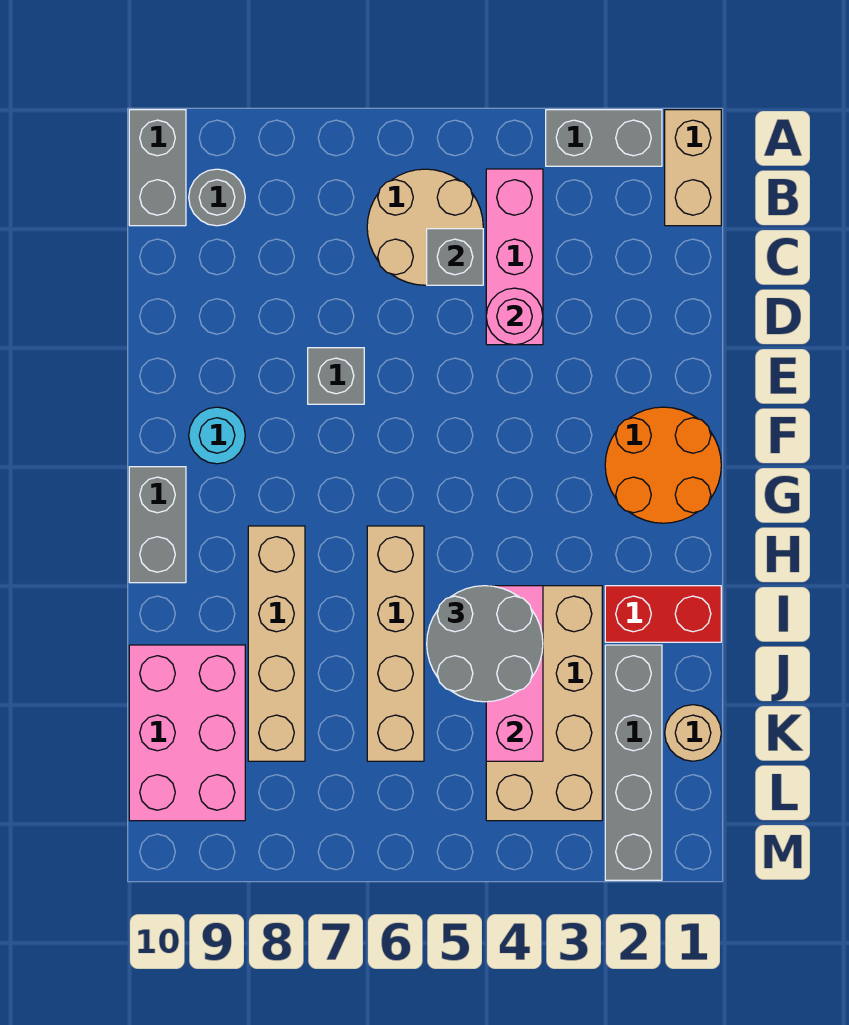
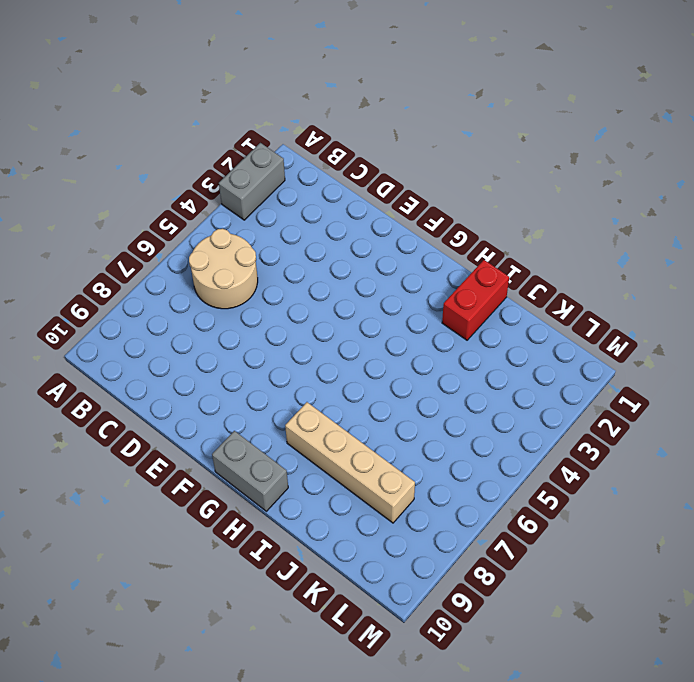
none -> tan brick A1:B1 level 1
none -> grey brick A10:B10 level 1
none -> pink brick B4:D4 level 1

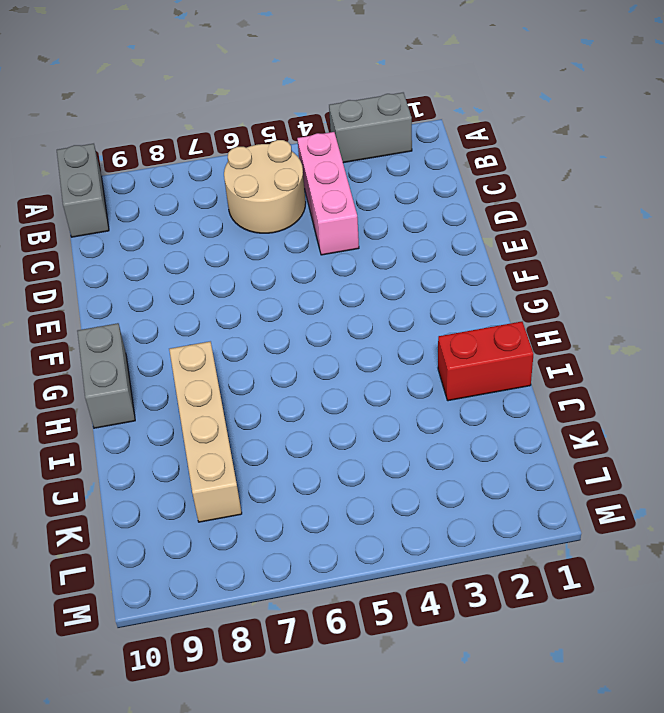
none -> tan brick A1:B1 level 1
none -> grey round brick B9 level 1
none -> grey brick E7 level 1

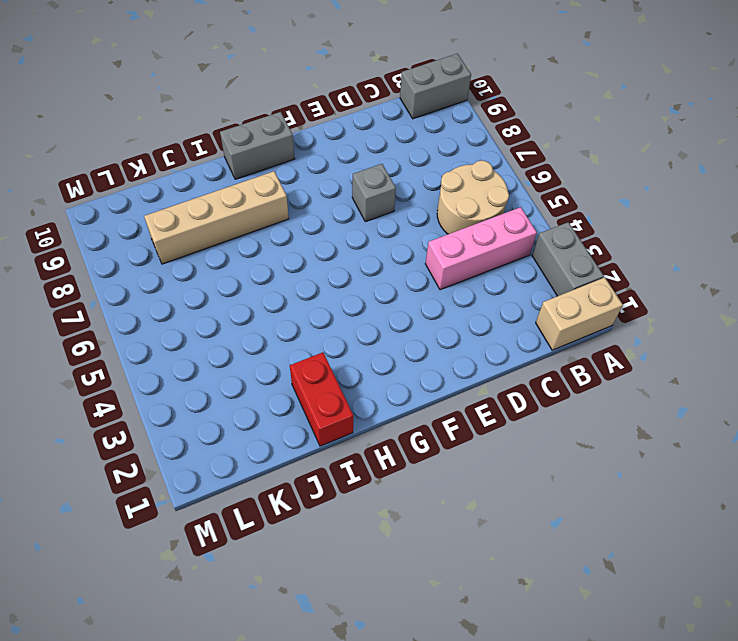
none -> grey round brick B9 level 1
none -> orange round brick F1:G2 level 1
none -> cyan round brick F9 level 1

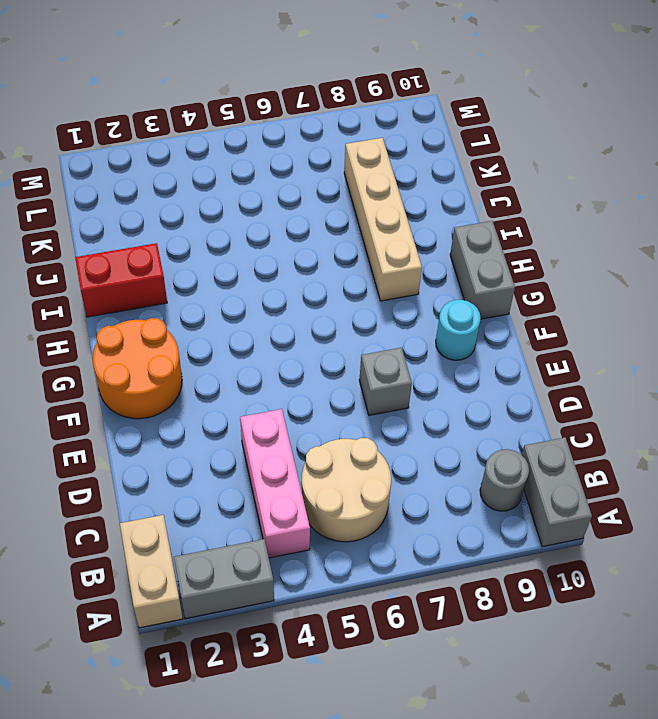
none -> tan brick H6:K6 level 1
none -> tan brick I3:L4 level 1
none -> grey brick J2:M2 level 1

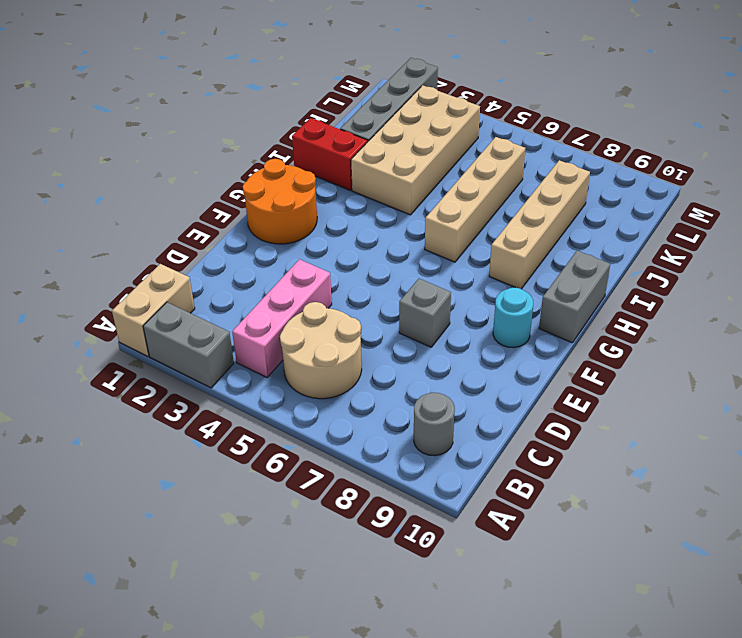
none -> grey brick A10:B10 level 1
none -> pink brick J9:L10 level 1
none -> tan round brick K1 level 1

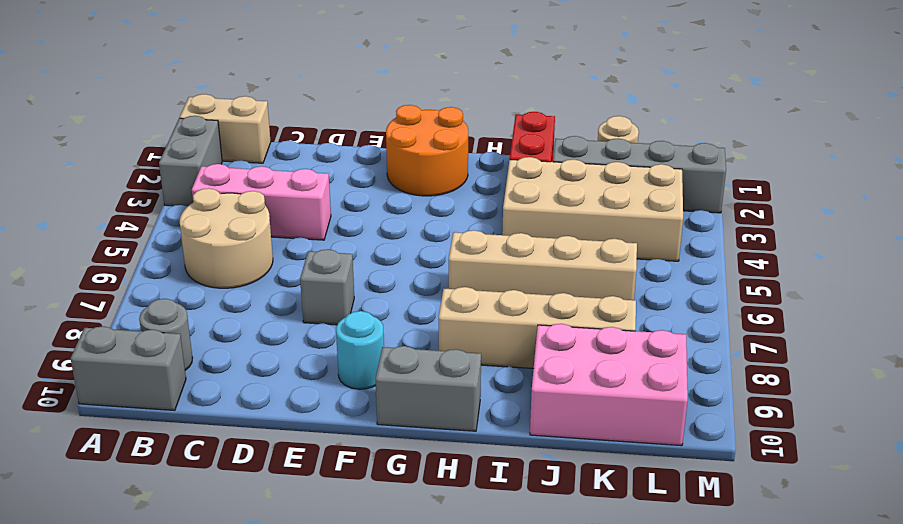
none -> grey brick C5 level 2
none -> pink round brick D4 level 2
none -> pink brick I4:K4 level 2

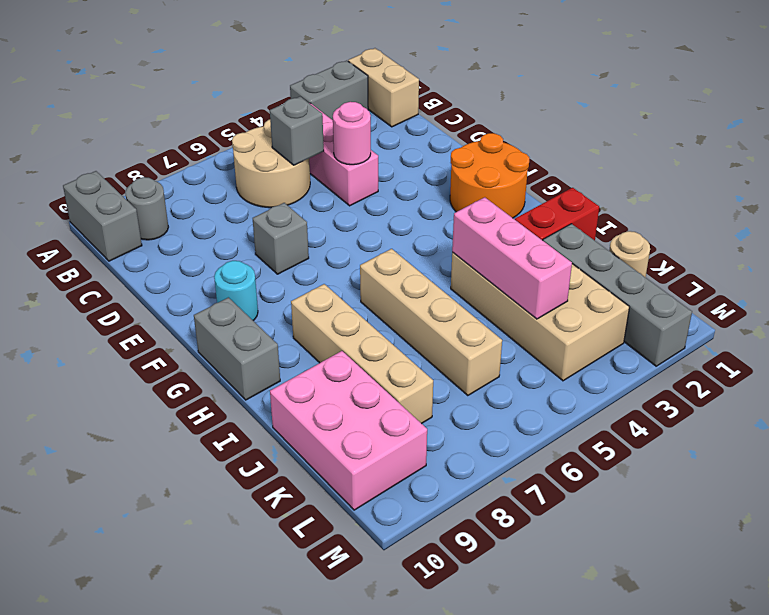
none -> grey round brick I4:J5 level 3

